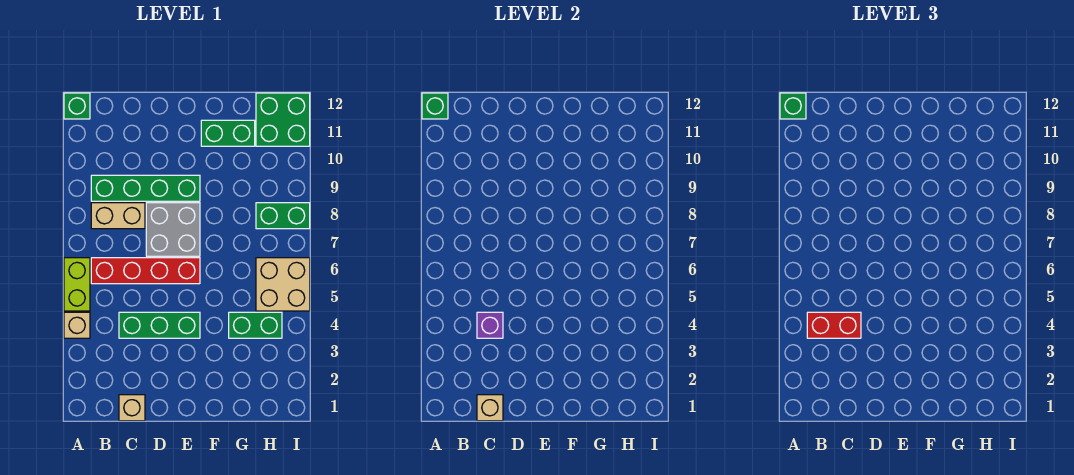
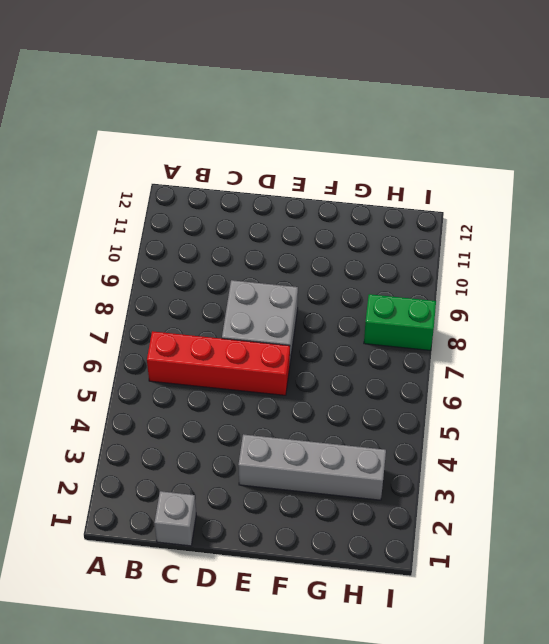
grey brick C1 level 1 -> tan brick C1 level 1
grey brick E3:H3 level 1 -> none
none -> tan brick A4 level 1
none -> lime brick A5:A6 level 1
none -> green brick A12 level 1

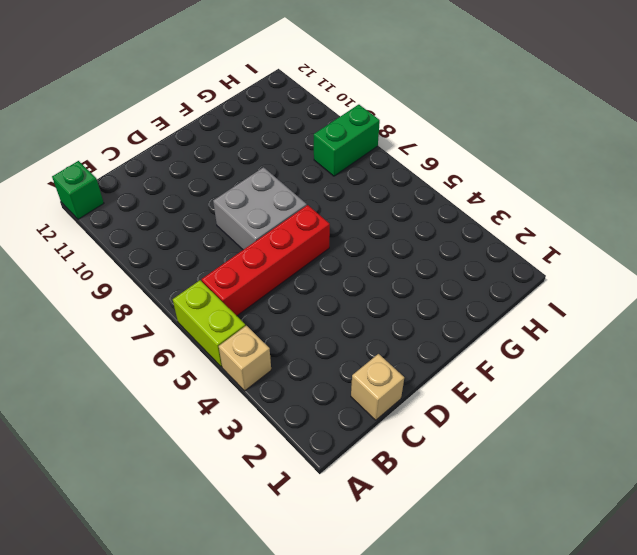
none -> tan brick B8:C8 level 1
none -> green brick B9:E9 level 1
none -> green brick C4:E4 level 1

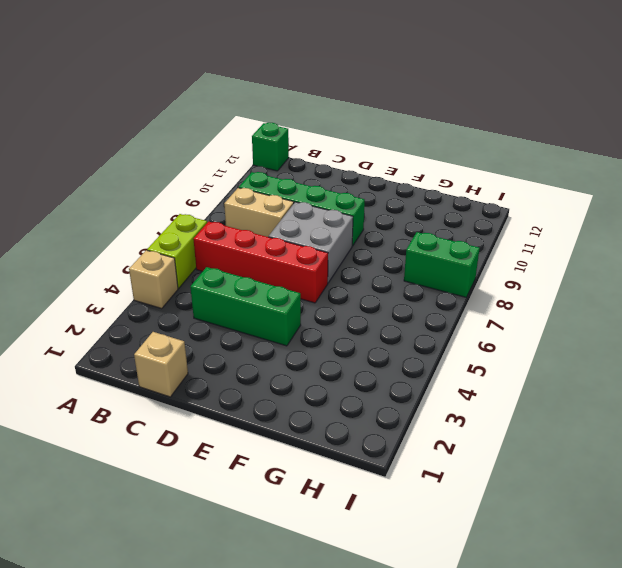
none -> green brick F11:G11 level 1
none -> green brick G4:H4 level 1
none -> tan brick H5:I6 level 1

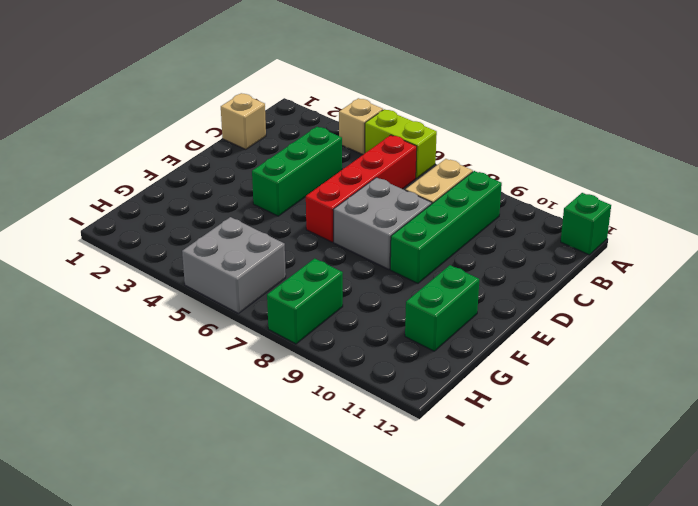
grey brick H5:I6 level 1 -> tan brick H5:I6 level 1
none -> green brick G4:H4 level 1
none -> green brick H11:I12 level 1
none -> green brick A12 level 2

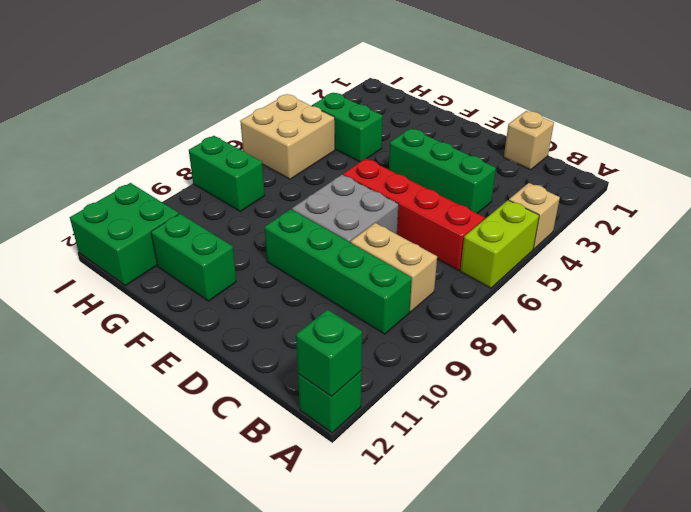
none -> tan brick C1 level 2
none -> purple brick C4 level 2
none -> green brick A12 level 3

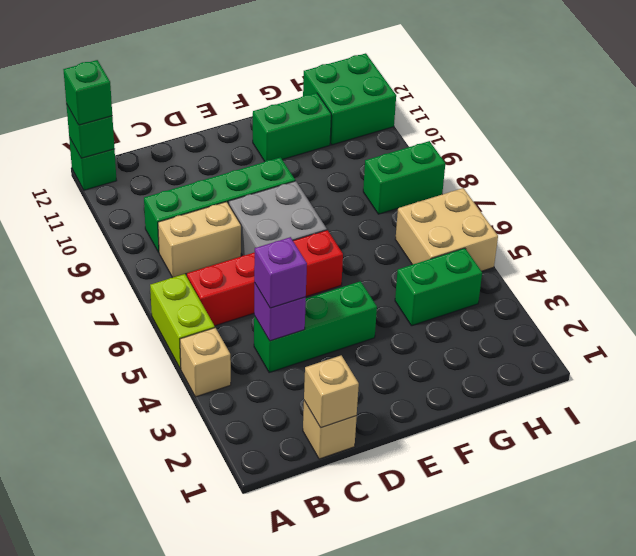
purple brick C4 level 3 -> red brick B4:C4 level 3

